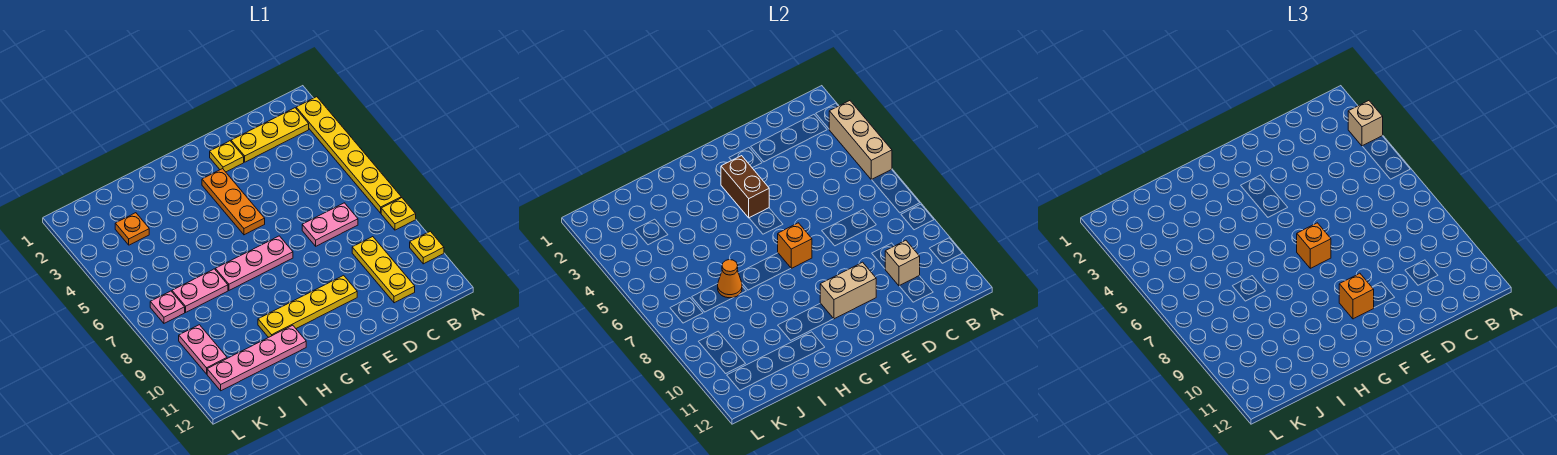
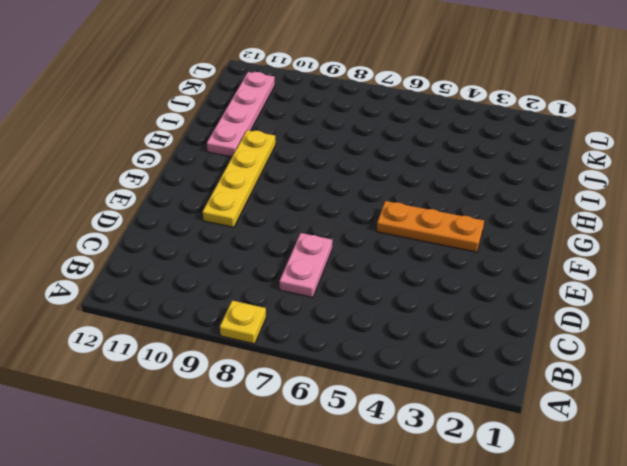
none -> yellow plate A2:A7 level 1
none -> yellow plate A10 level 1
none -> yellow plate B2:D2 level 1

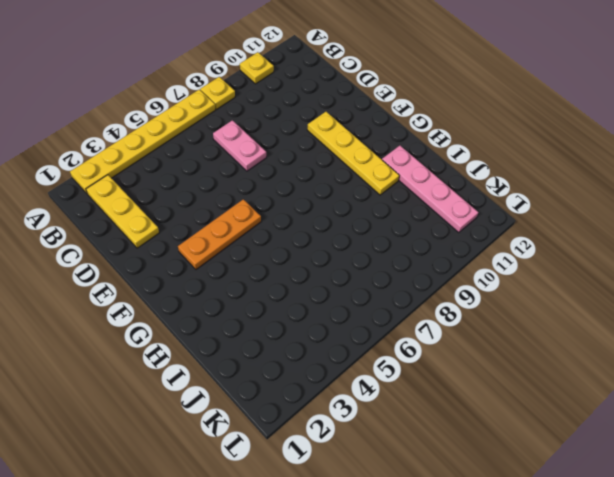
none -> yellow plate C9:C11 level 1
none -> yellow plate E2 level 1
none -> pink plate F7:H7 level 1

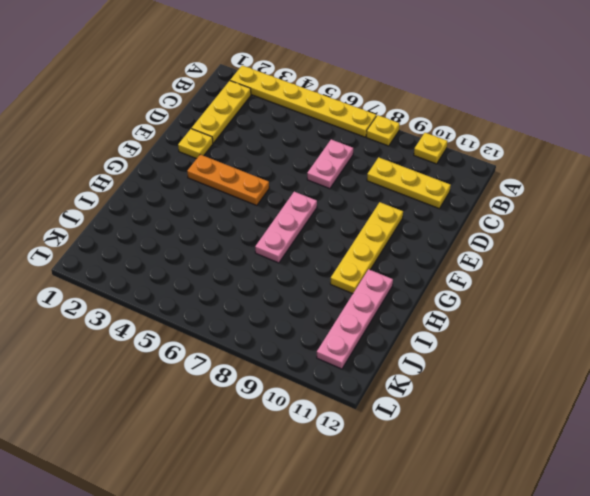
none -> pink plate I7:J7 level 1
none -> orange plate J3 level 1
none -> pink plate K7 level 1

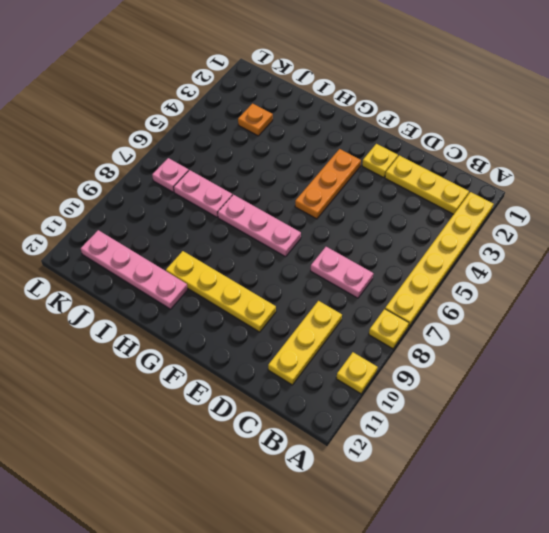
none -> pink plate K9:K10 level 1
none -> tan brick A3:A5 level 2
none -> tan brick C10 level 2

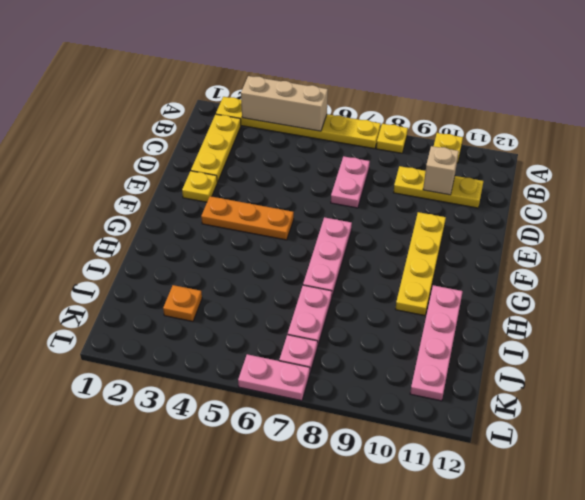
pink plate L6:L7 level 1 -> pink plate K9:K10 level 1
none -> tan brick E10:F10 level 2
none -> brown brick F3:F4 level 2
none -> orange brick F7 level 2

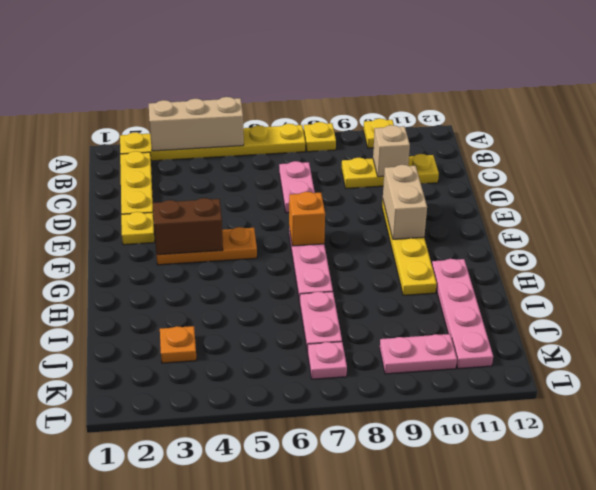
none -> orange cone I7 level 2
none -> tan brick A3 level 3
none -> orange brick F7 level 3

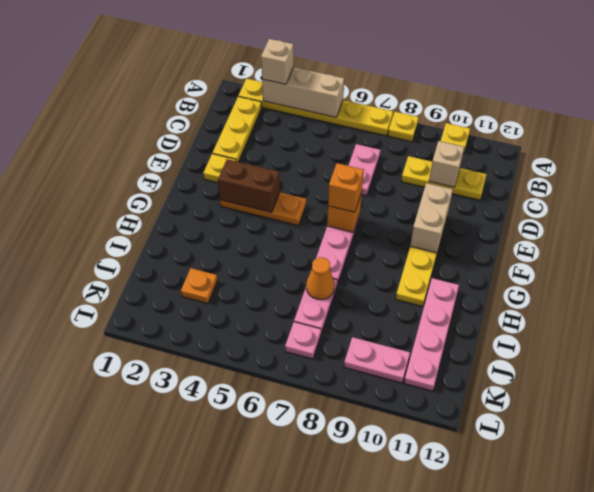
none -> orange brick F10 level 3

